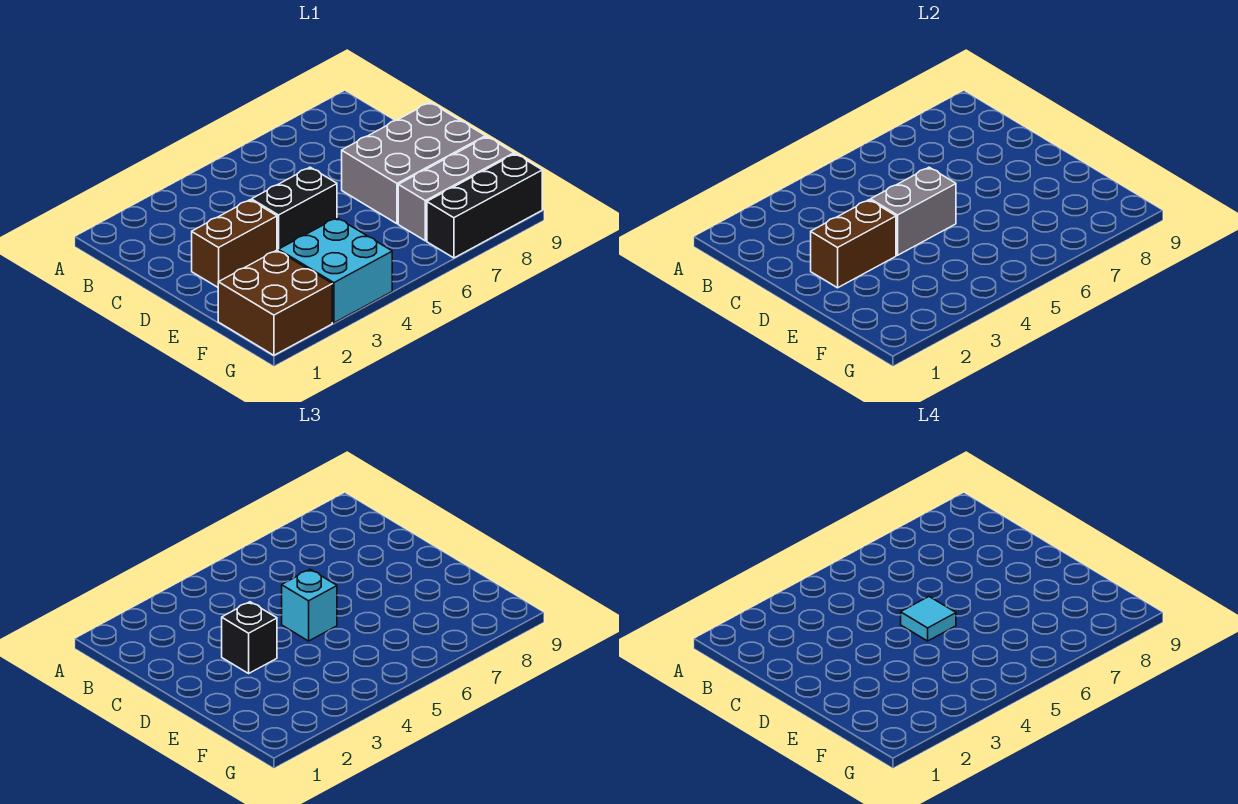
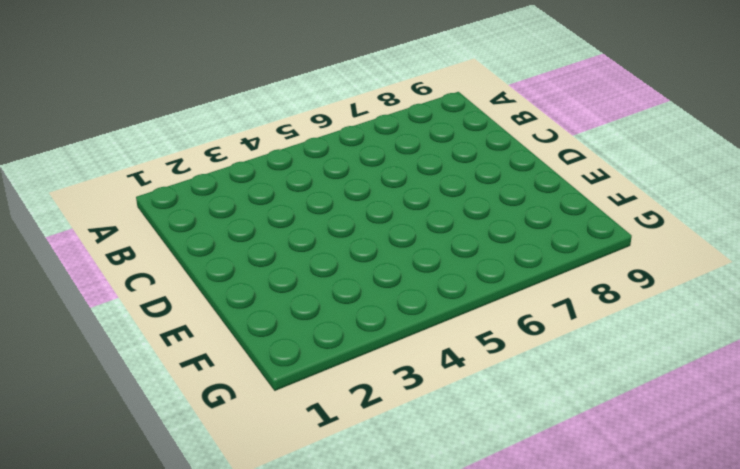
none -> brown brick D2:D3 level 1
none -> black brick D4:D5 level 1
none -> grey brick D7:E9 level 1

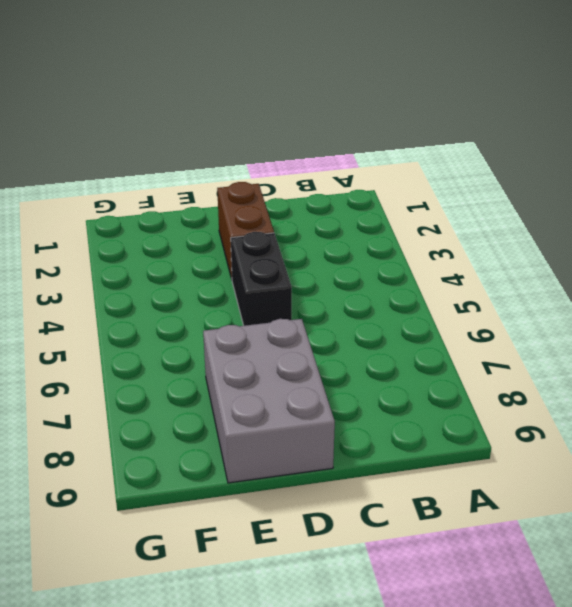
none -> brown brick F1:G2 level 1
none -> cyan brick F3:G4 level 1
none -> grey brick F7:F9 level 1

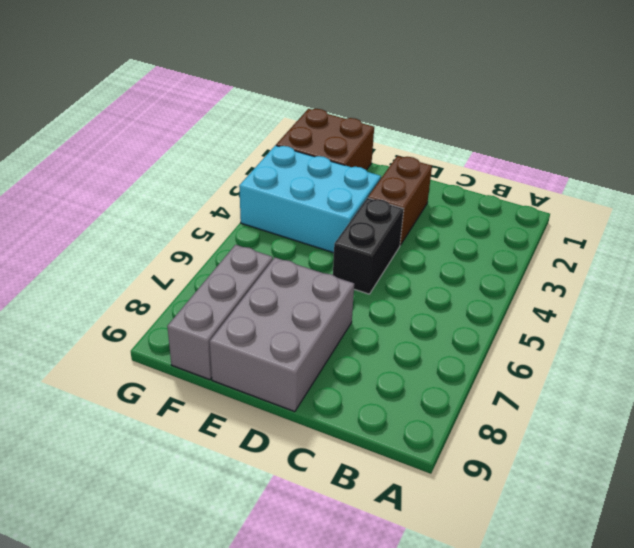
cyan brick E3:G4 level 1 -> cyan brick F3:G4 level 1
none -> black brick G7:G9 level 1
none -> brown brick D2:D3 level 2
none -> grey brick D4:D5 level 2

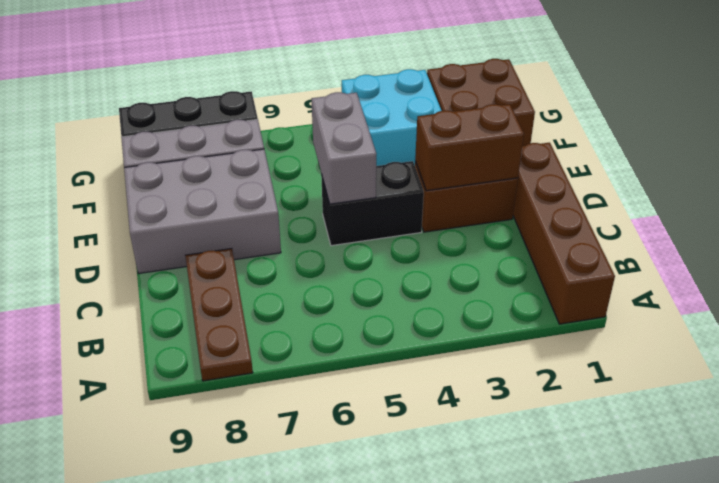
brown brick A1:D1 level 1 -> none
brown plate A8:C8 level 1 -> none
grey brick D5:E5 level 2 -> grey brick D4:D5 level 2
none -> black brick D3 level 3
none -> cyan brick D5 level 3
none -> cyan tile D5 level 4

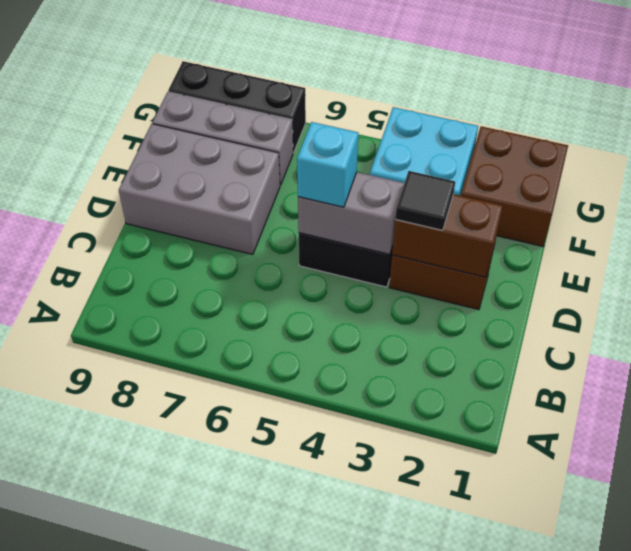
black tile D3 level 3 -> black brick D3 level 3
none -> cyan tile D5 level 4

